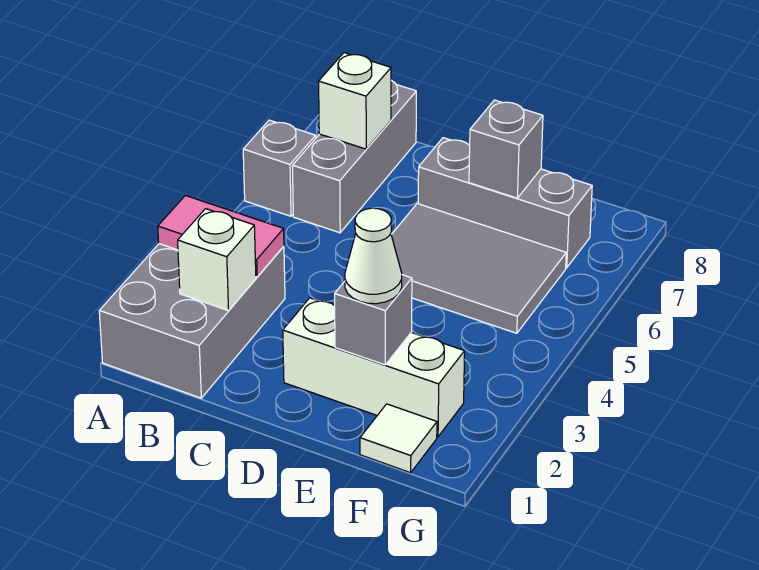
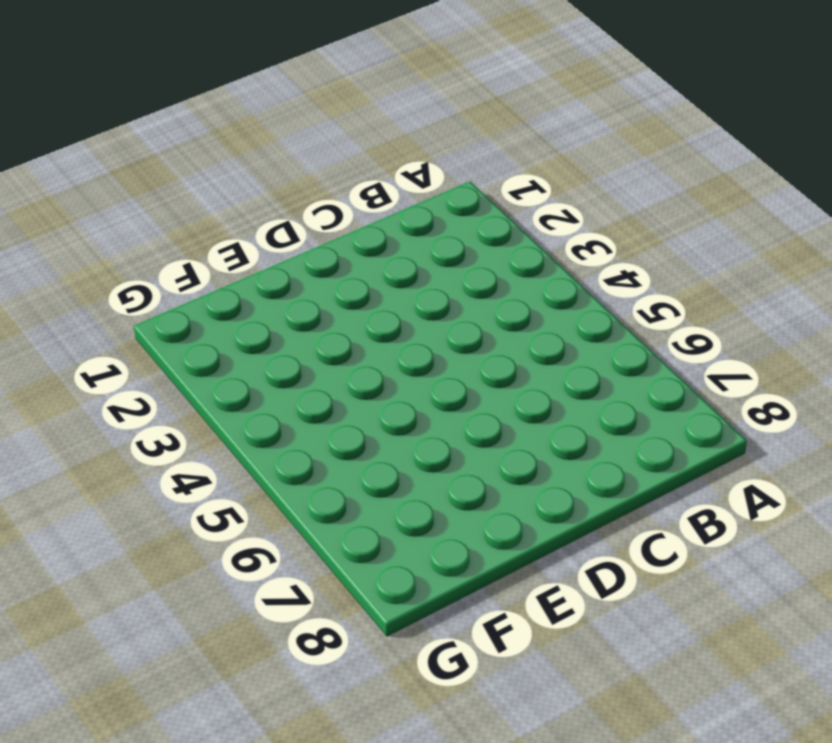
none -> grey brick A1:B3 level 1
none -> grey brick A6 level 1
none -> grey brick B6:B8 level 1

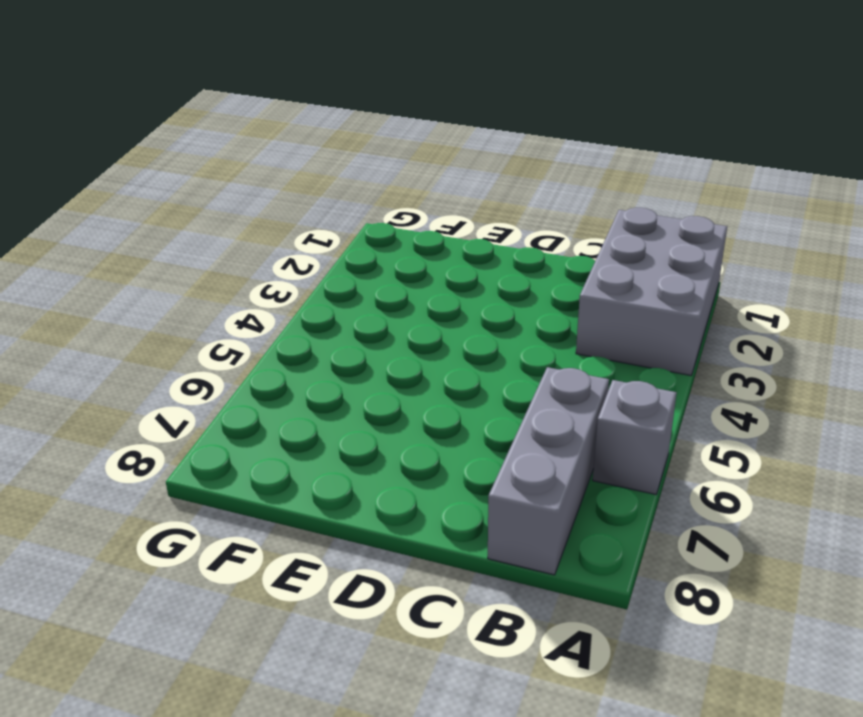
none -> white brick D2:F2 level 1
none -> grey tile D5:F6 level 1
none -> grey brick D7:F7 level 1

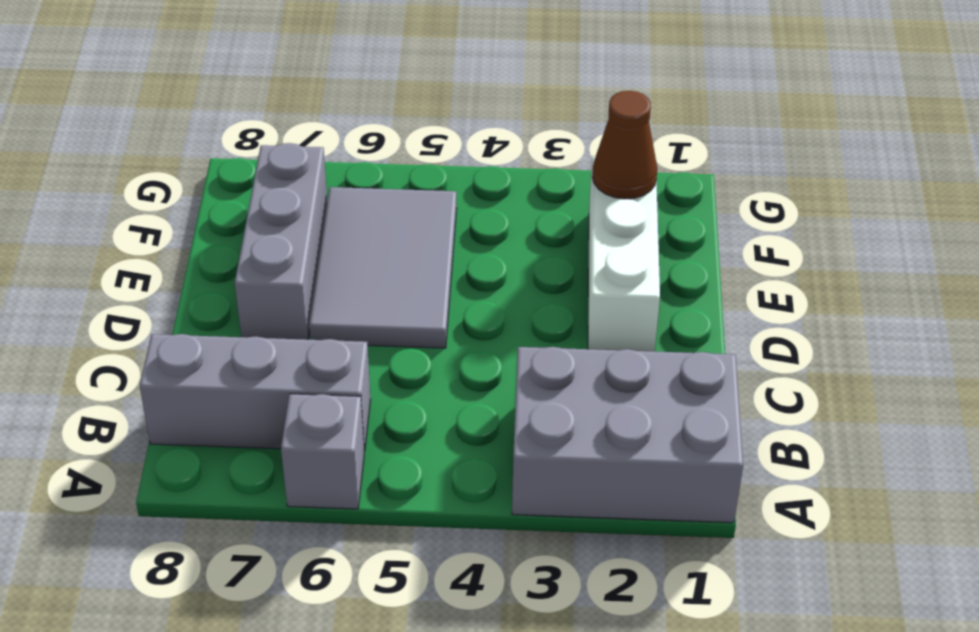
brown cone F2 level 2 -> none
none -> white tile F1 level 1
none -> pink tile A3:B3 level 2
none -> white brick B2 level 2

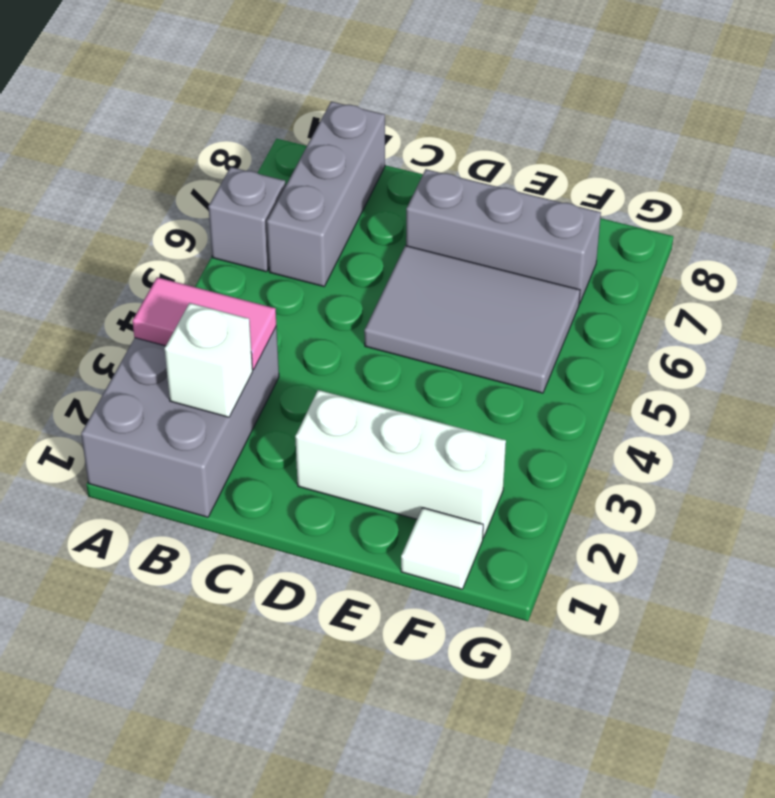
none -> white brick B7 level 2
none -> grey brick E2 level 2
none -> grey brick E7 level 2

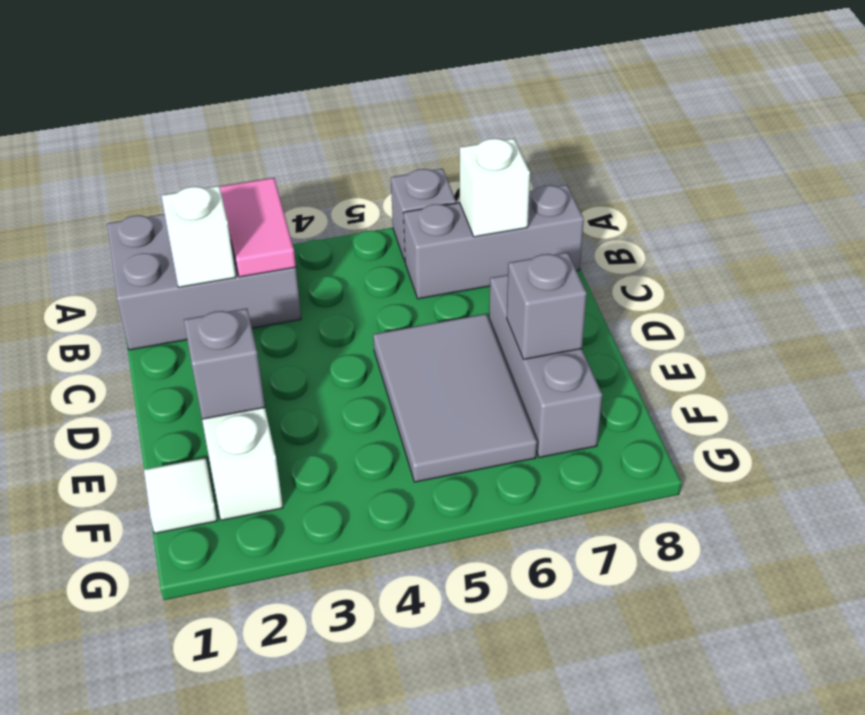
none -> white cone E2 level 3

